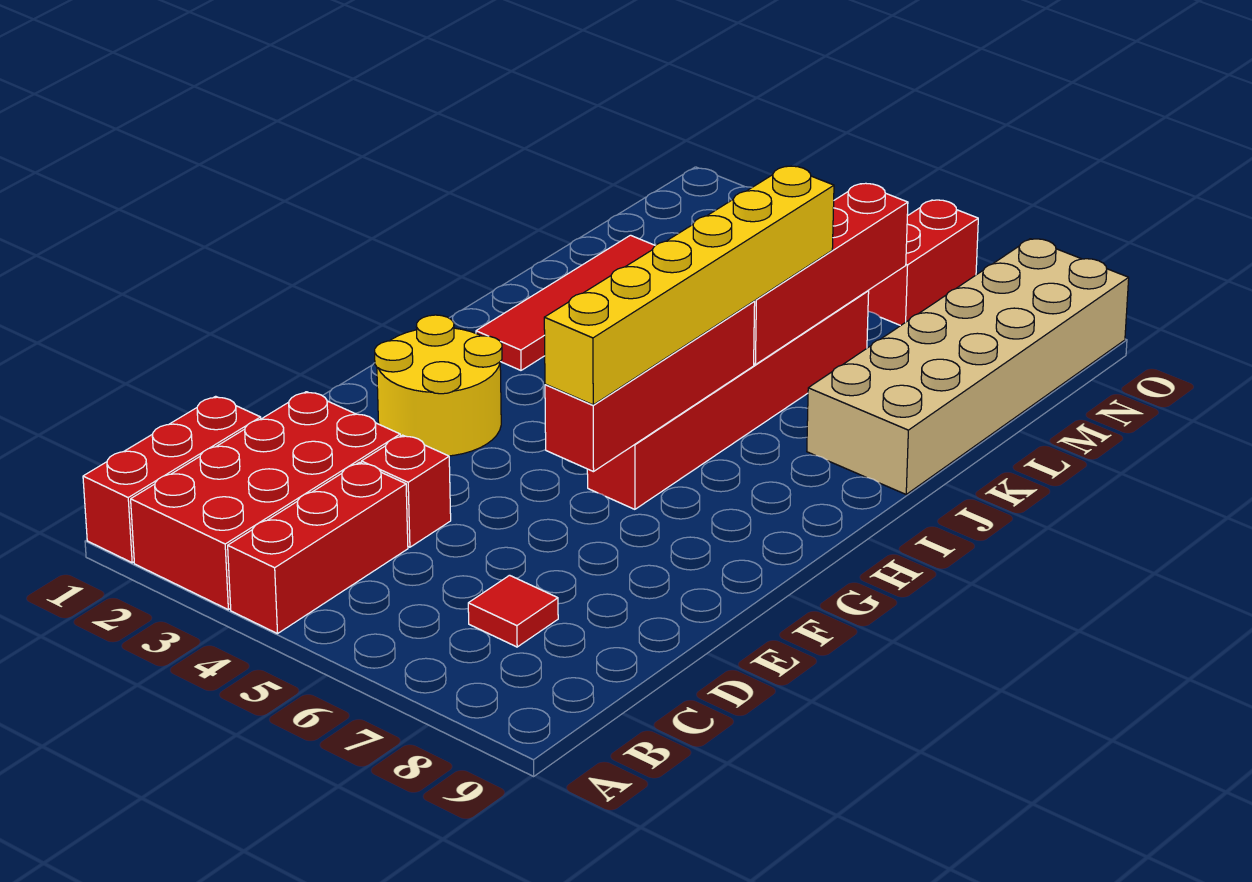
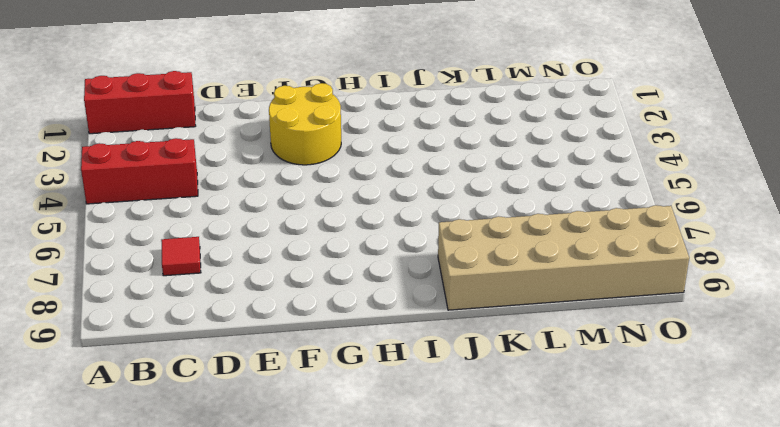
none -> red brick A2:D3 level 1
none -> red brick D4 level 1
none -> red brick G6:L6 level 1

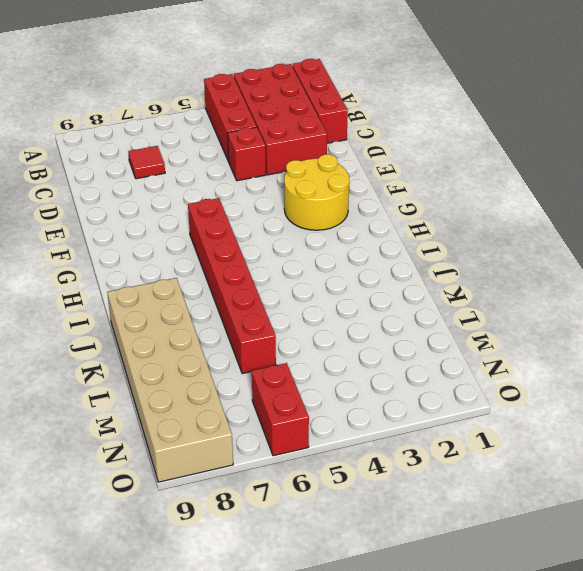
none -> red tile I2:L2 level 1
none -> red brick F6:I6 level 2
none -> red brick J6:M6 level 2

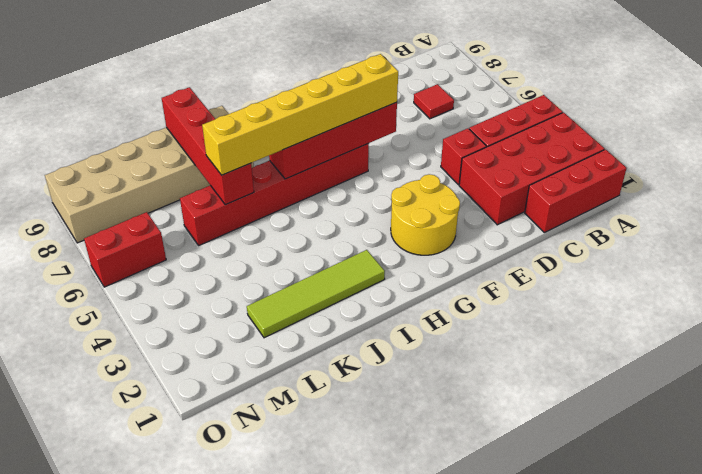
lime tile I2:L2 level 1 -> red tile I2:L2 level 1
red brick K6:K9 level 2 -> red brick J6:M6 level 2

